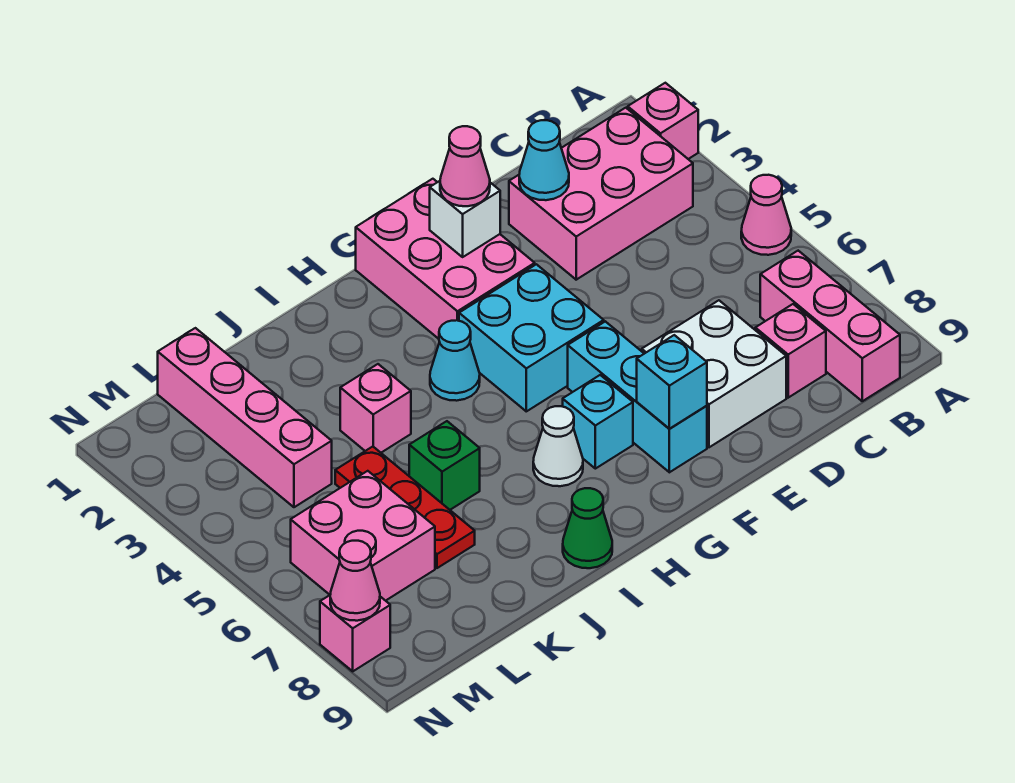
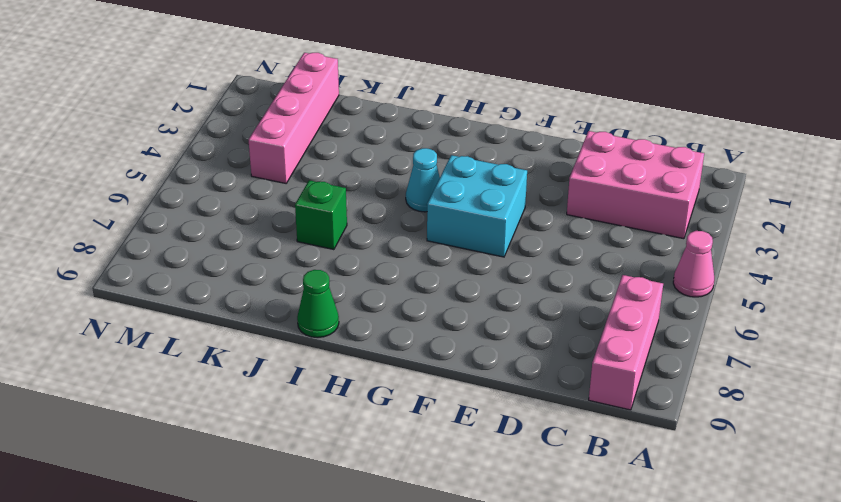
none -> pink brick A2 level 1
none -> pink brick C8 level 1
none -> white brick D7:E8 level 1

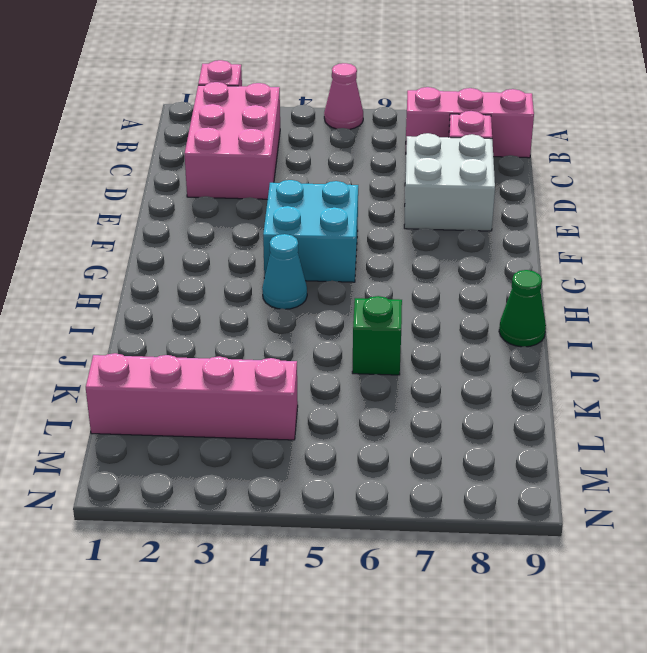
none -> pink brick F1:G3 level 1
none -> cyan brick F6:F8 level 1
none -> cyan brick G7 level 1

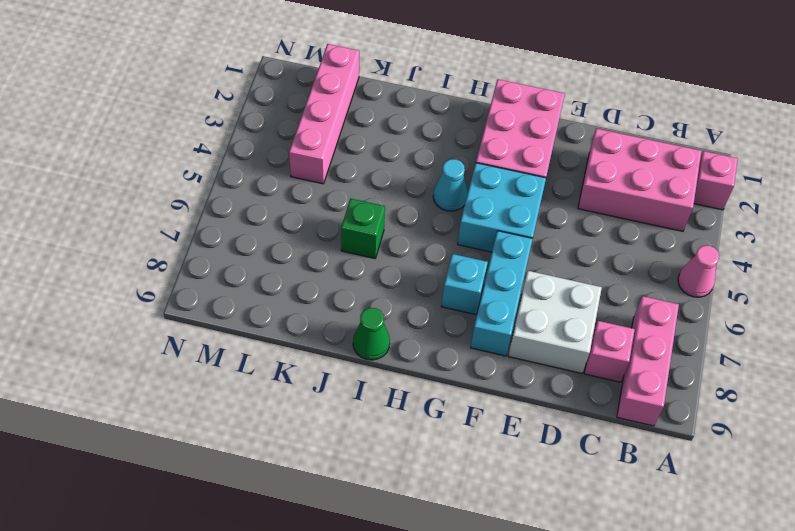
none -> white cone H7 level 1
none -> pink brick J4 level 1
none -> red plate K5:K7 level 1

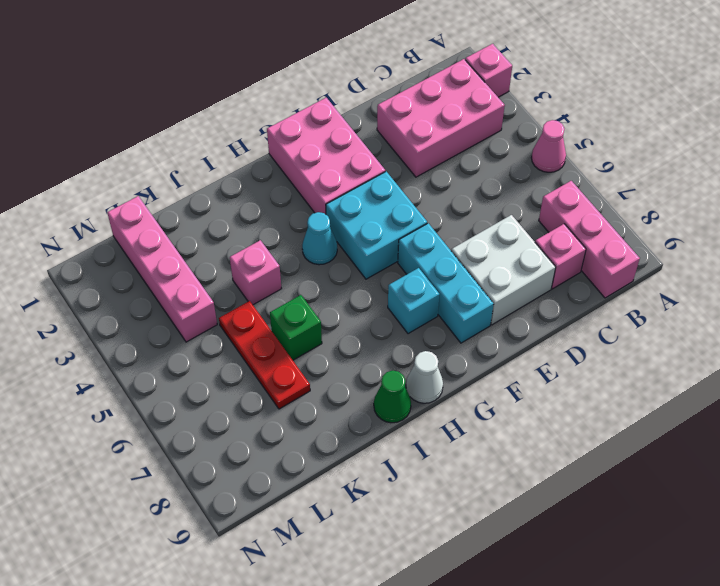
white cone H9 level 1 -> white cone H7 level 1
none -> pink brick L6:M7 level 1
none -> pink brick N8 level 1
none -> cyan cone D2 level 2

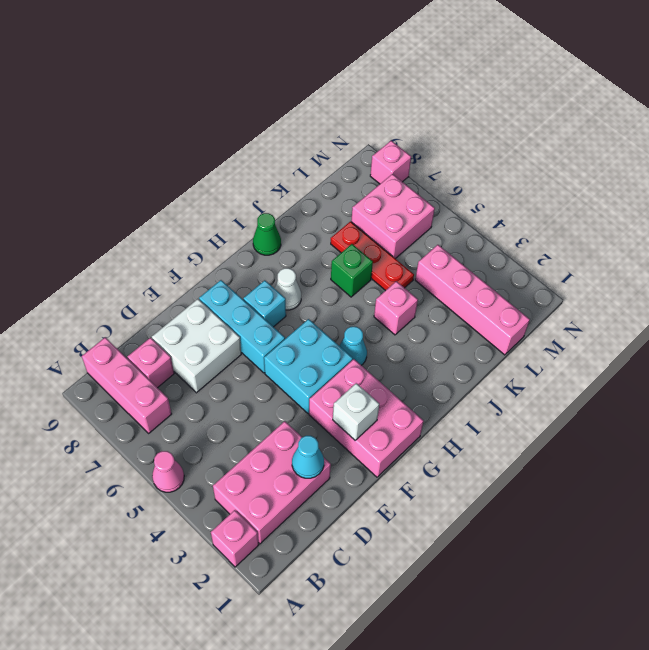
none -> cyan brick F8 level 2
none -> pink cone N8 level 2
none -> pink cone F2 level 3

